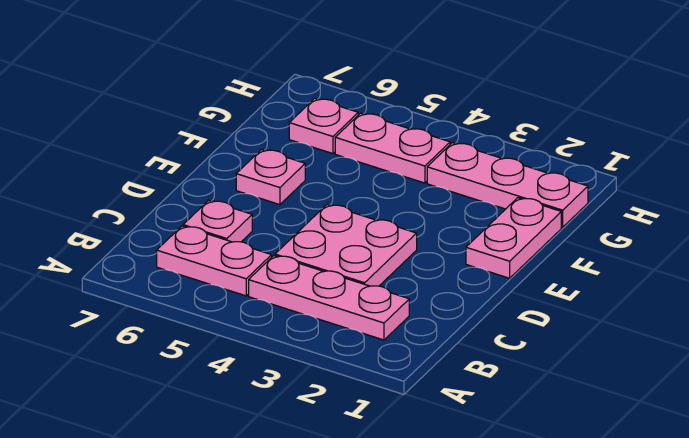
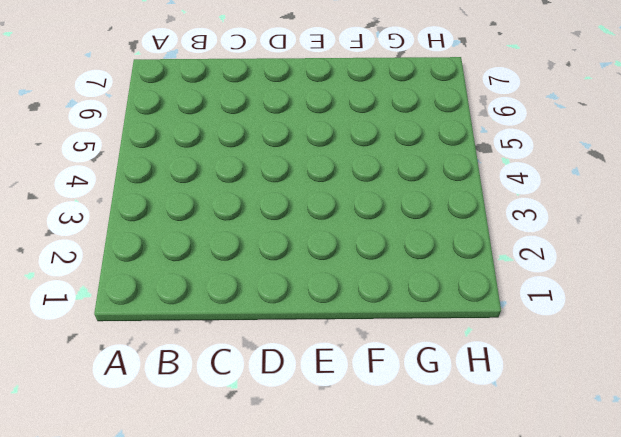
none -> pink plate B2:B4 level 1
none -> pink plate B5:B6 level 1

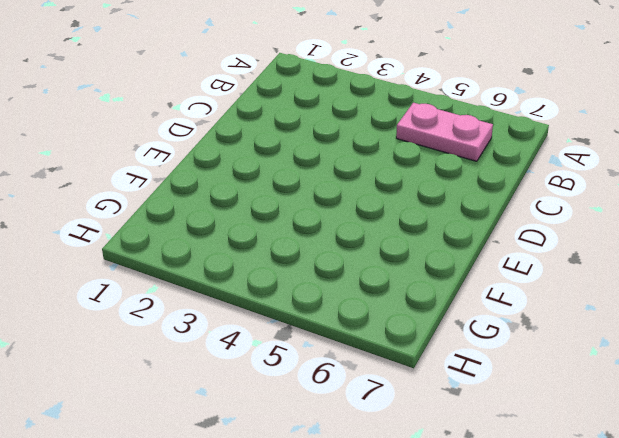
none -> pink plate B2:B4 level 1
none -> pink plate C3:D4 level 1

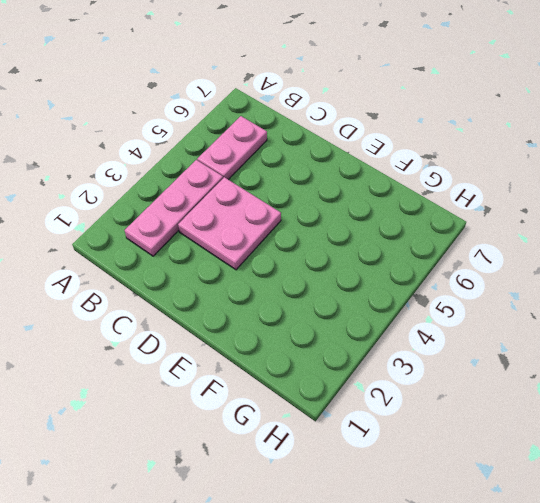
none -> pink plate C6 level 1
none -> pink plate E1:F1 level 1

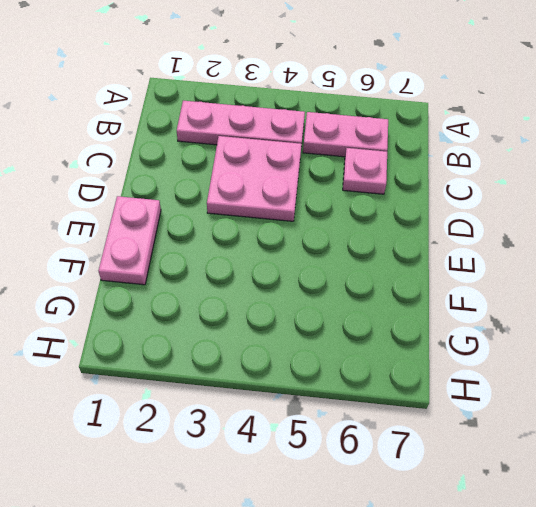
none -> pink plate E6 level 1
none -> pink plate G1:G3 level 1

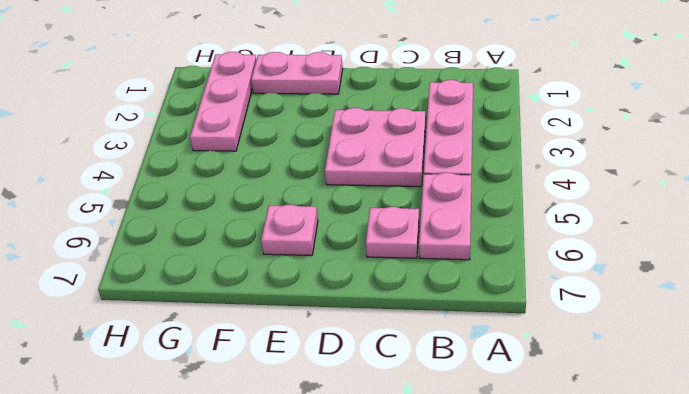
none -> pink plate G4:G5 level 1
none -> pink plate G6 level 1

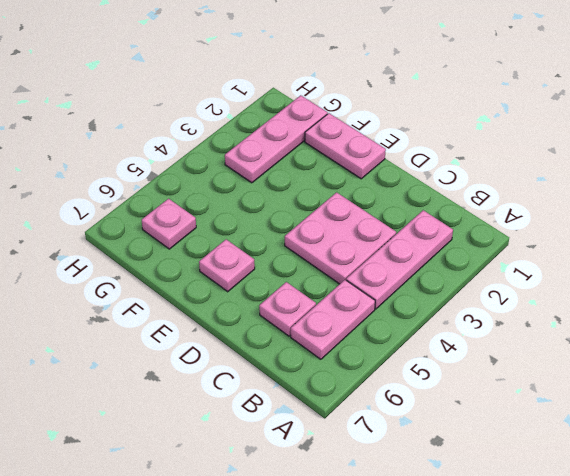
none -> pink plate G4:G5 level 1

